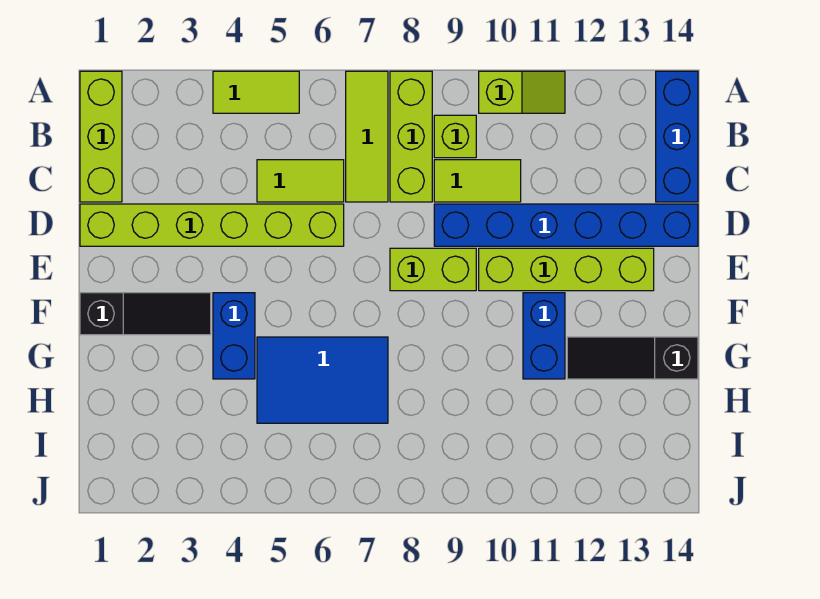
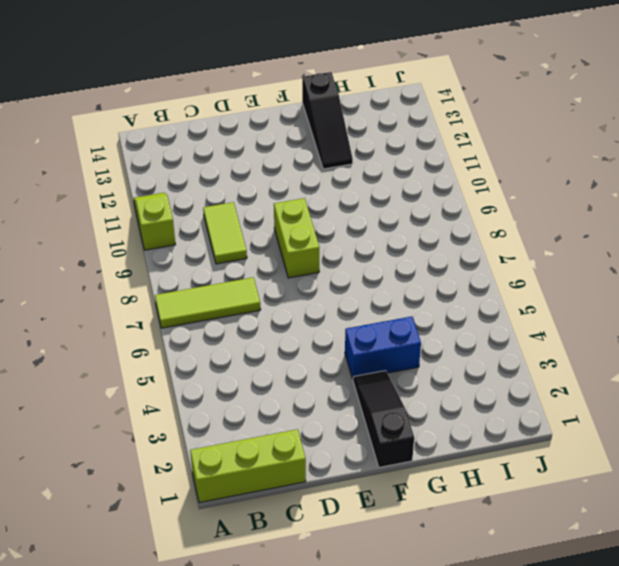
none -> lime tile A4:A5 level 1
none -> lime brick A8:C8 level 1
none -> blue brick A14:C14 level 1

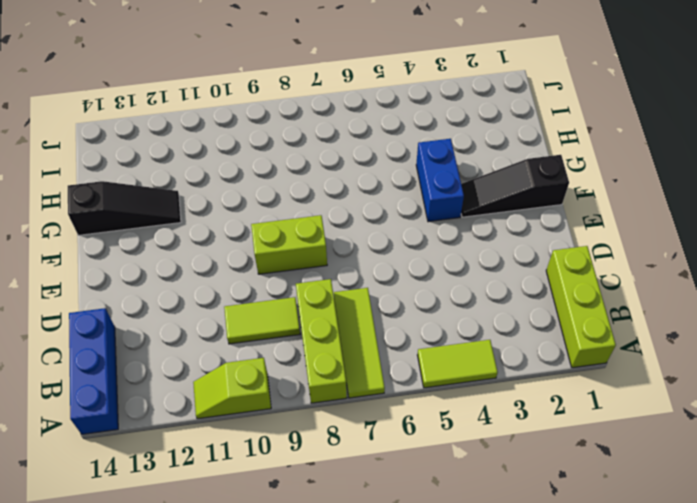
none -> lime brick B9 level 1
none -> lime tile C5:C6 level 1
none -> lime brick D1:D6 level 1

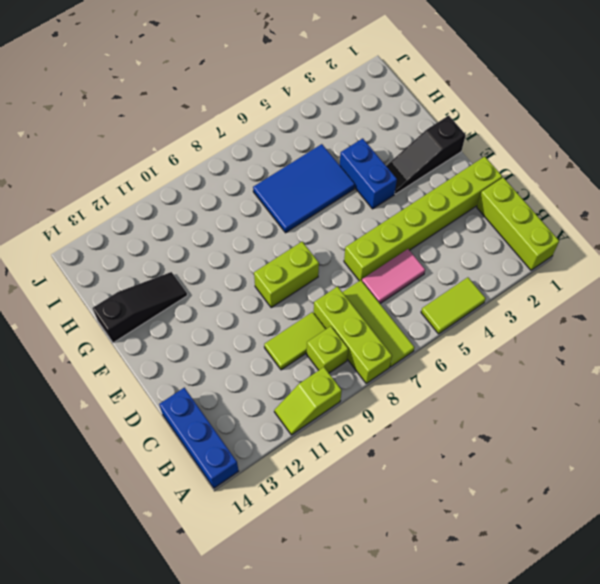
pink tile C5:C6 level 1 -> lime tile C5:C6 level 1
none -> blue brick D9:D14 level 1
none -> lime brick E10:E13 level 1
none -> blue brick F11:G11 level 1

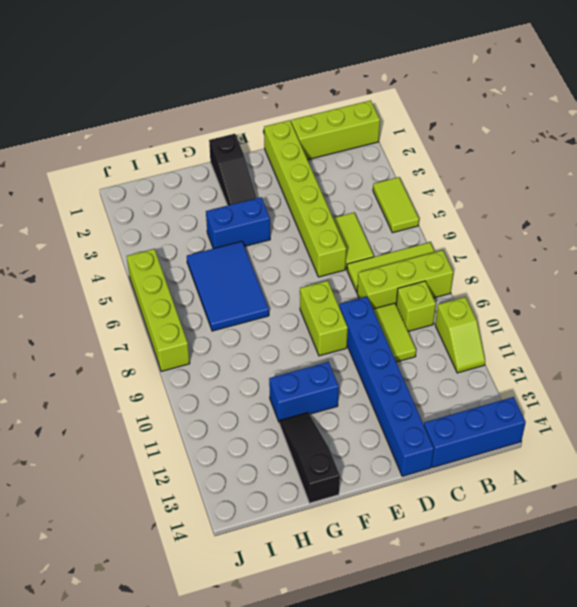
lime brick J5:J8 level 1 -> lime brick E10:E13 level 1

